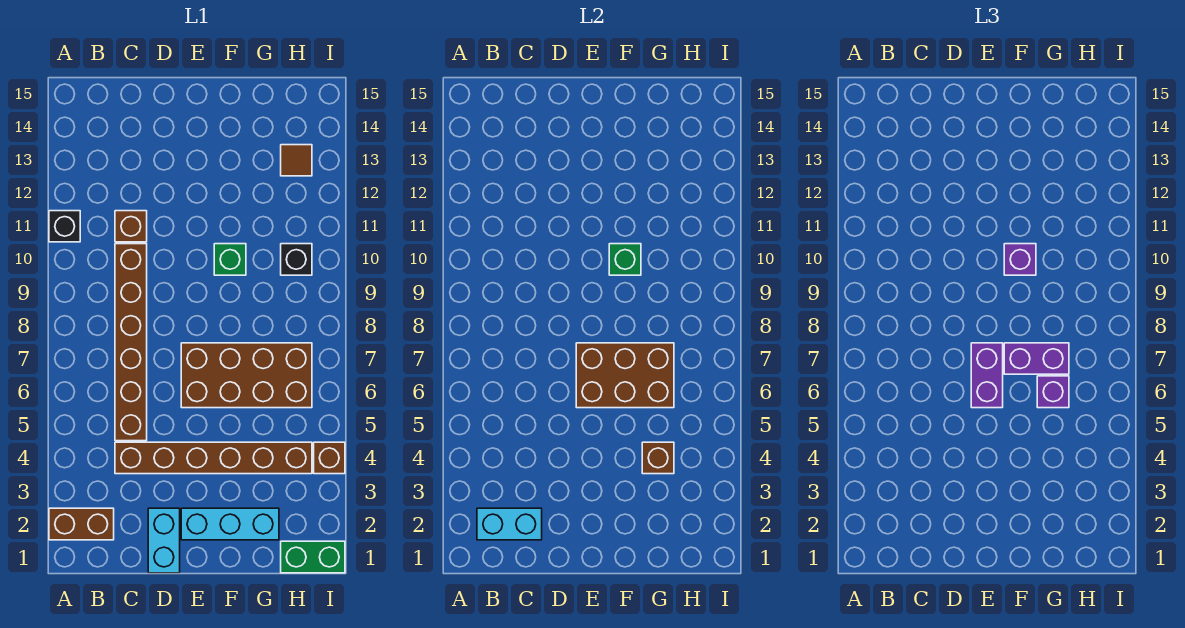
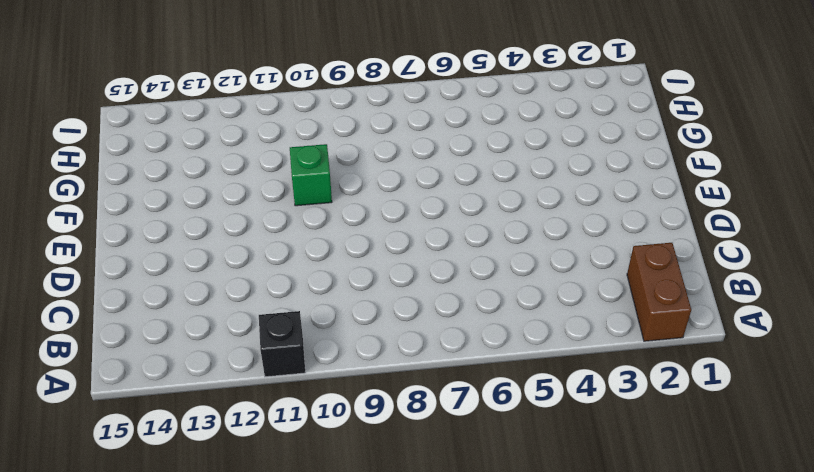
none -> brown brick C4:H4 level 1
none -> brown brick C5:C10 level 1
none -> brown brick C11 level 1

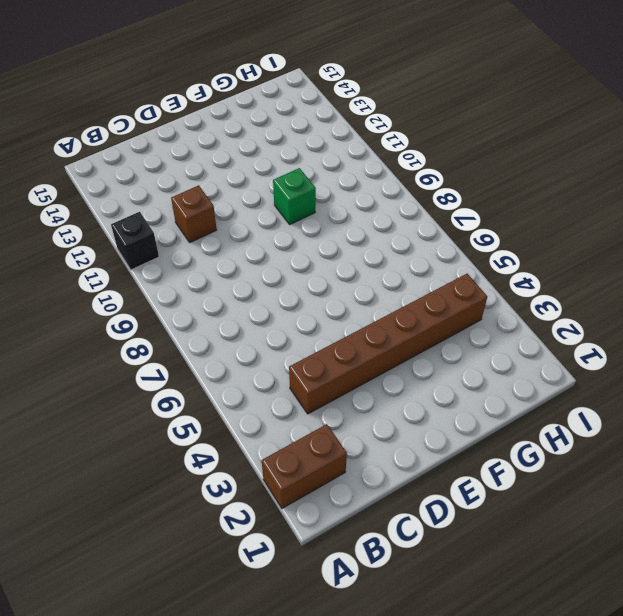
none -> brown brick C5:C10 level 1
none -> cyan brick D1:D2 level 1
none -> cyan brick E2:G2 level 1

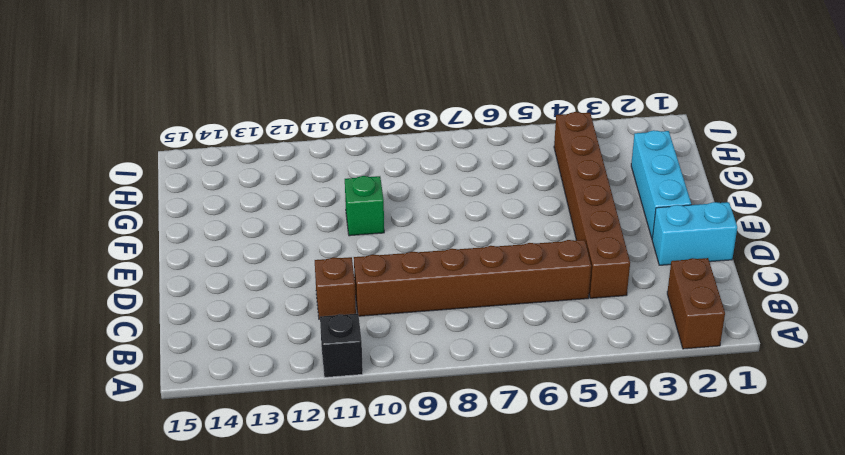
none -> brown brick E6:H7 level 1
none -> green brick H1:I1 level 1
none -> black brick H10 level 1

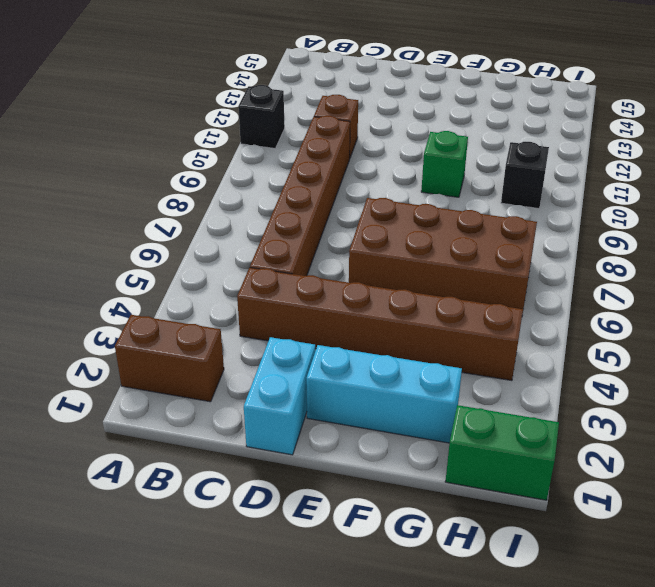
none -> brown tile H13 level 1
none -> brown brick I4 level 1
none -> cyan brick B2:C2 level 2

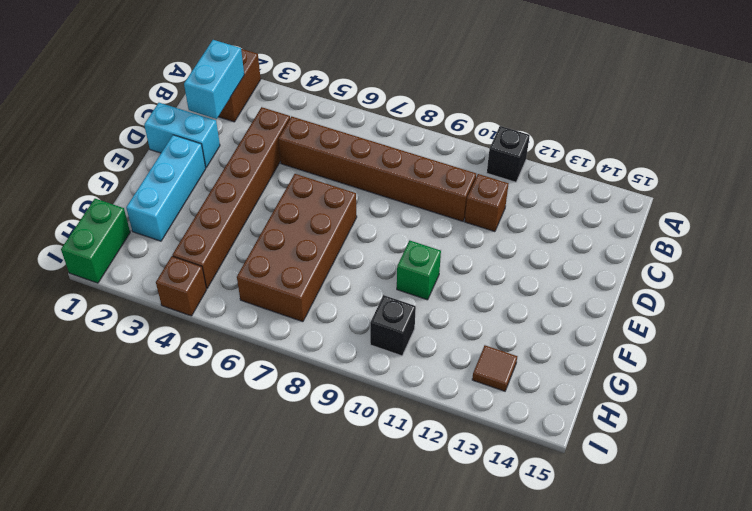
none -> brown brick E6:G7 level 2
none -> green brick F10 level 2
none -> brown brick G4 level 2

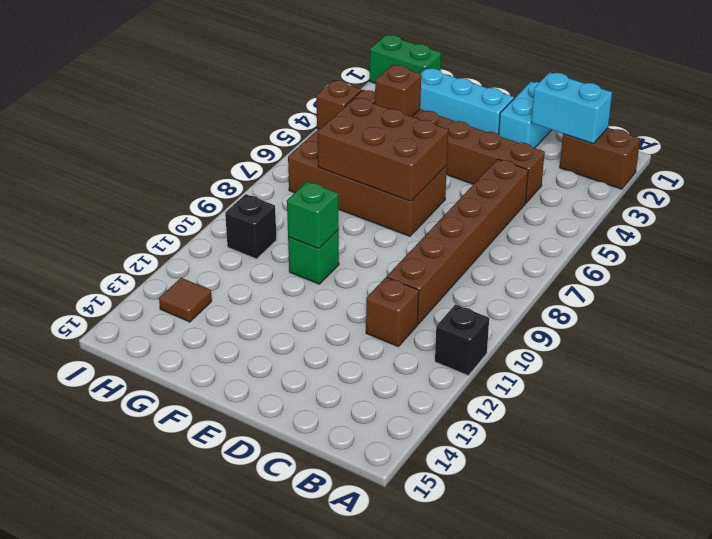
none -> purple brick E6:E7 level 3
none -> purple brick F7:G7 level 3
none -> purple brick F10 level 3

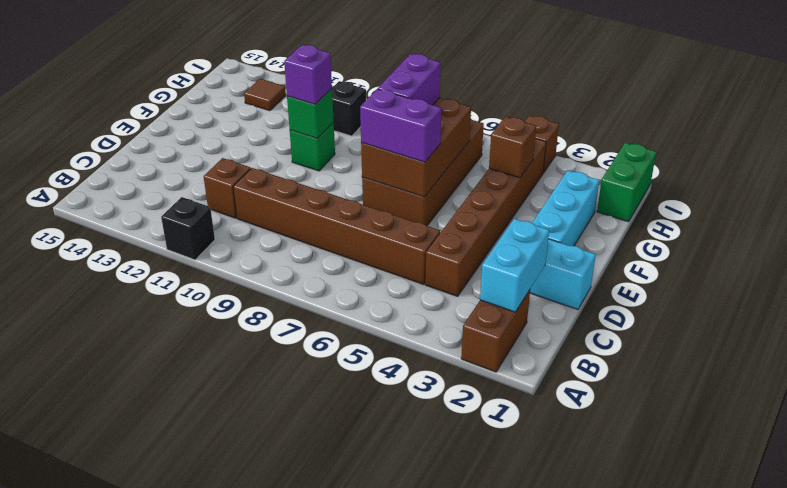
none -> purple brick G6 level 3

